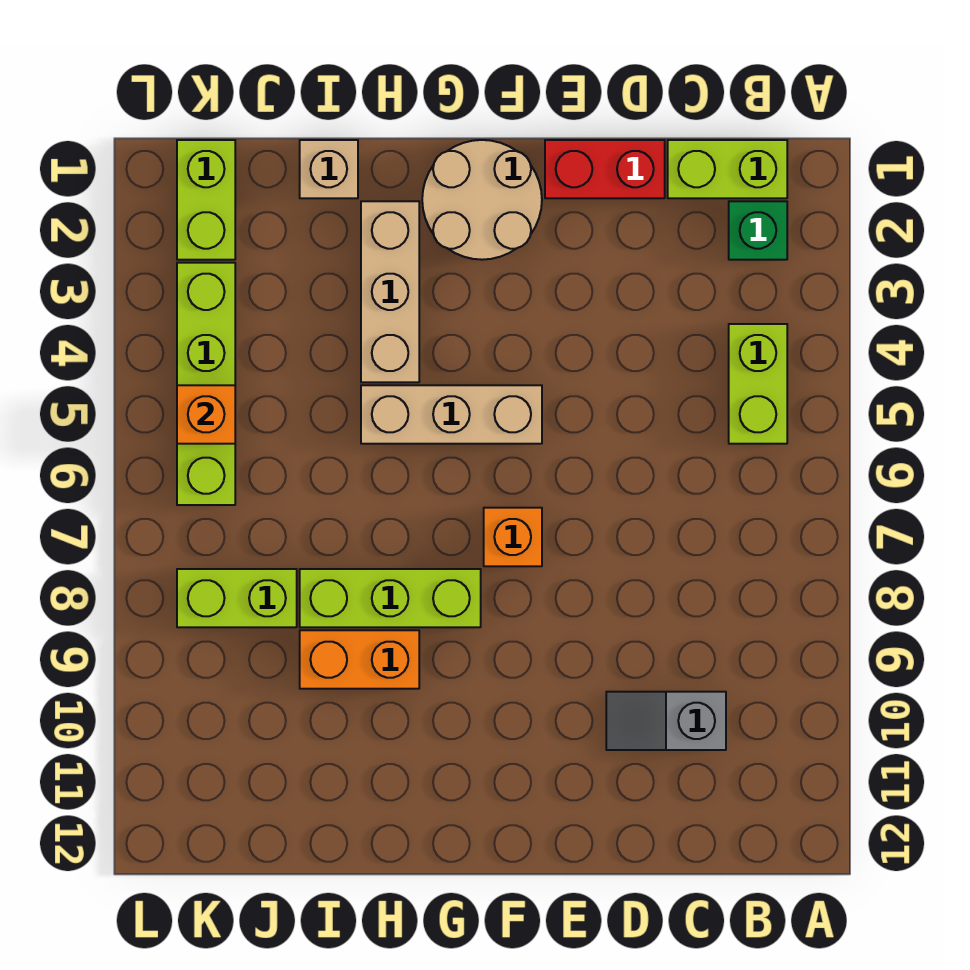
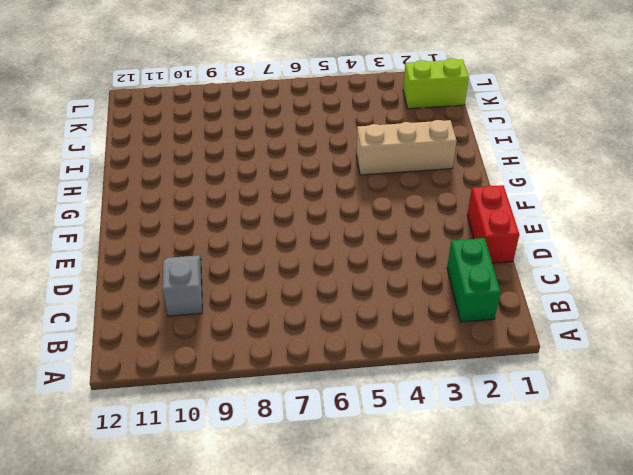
green brick B2:C2 level 1 -> green brick B2 level 1
none -> lime brick B1:C1 level 1
none -> lime brick B4:B5 level 1
none -> tan round brick F1:G2 level 1

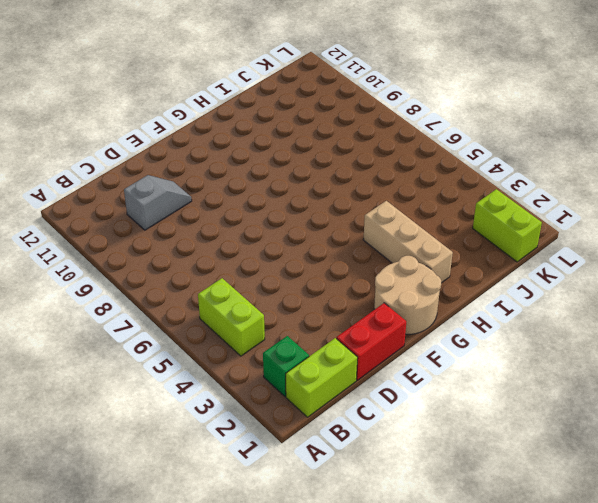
none -> tan brick F5:H5 level 1
none -> orange brick F7 level 1
none -> lime brick G8:I8 level 1

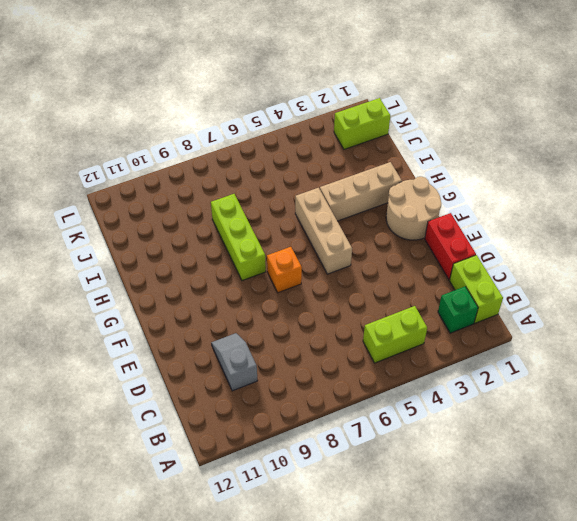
none -> orange brick H9:I9 level 1
none -> tan brick I1 level 1
none -> lime brick J8:K8 level 1

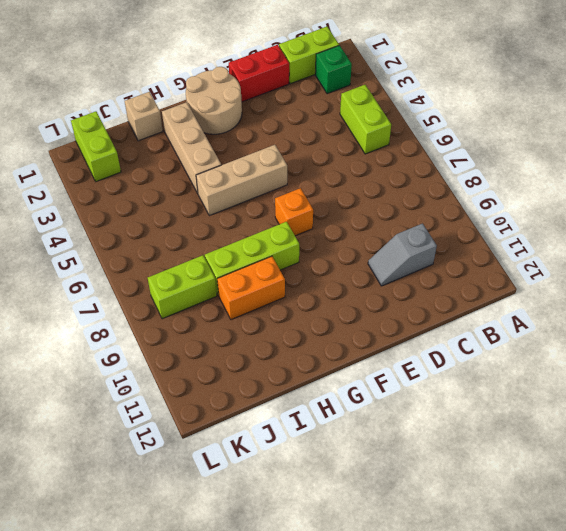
none -> lime brick K3:K6 level 1
none -> orange brick K5 level 2

